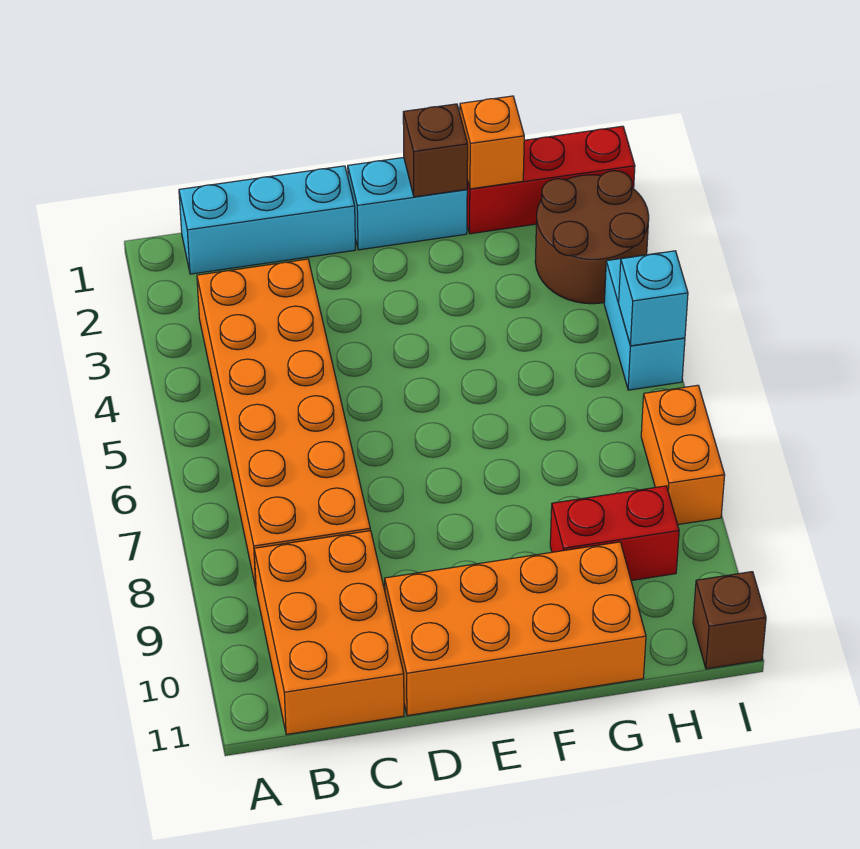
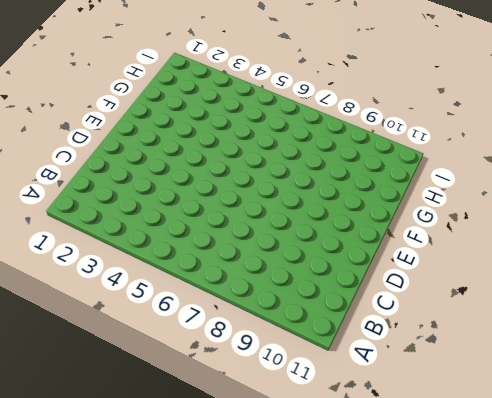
none -> cyan brick B1:D1 level 1
none -> orange brick B3:C8 level 1
none -> orange brick B9:C11 level 1

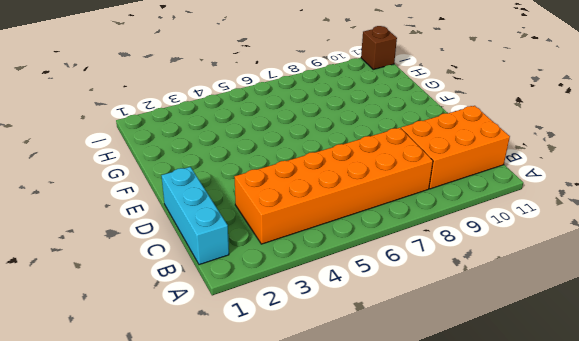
none -> orange brick D10:G11 level 1
none -> cyan brick E1:F1 level 1
none -> red brick G1:I1 level 1

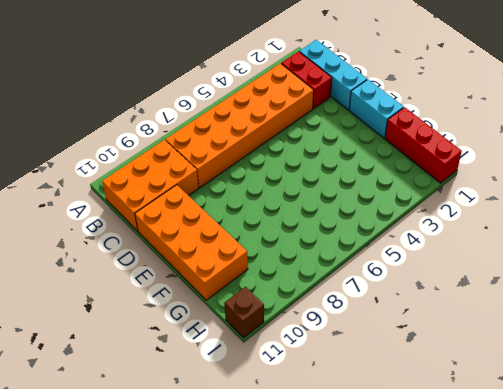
red brick B2:C2 level 1 -> red brick G9:H9 level 1
none -> brown round brick H2:I3 level 1
none -> cyan brick I4:I5 level 1
none -> orange brick I7:I8 level 1

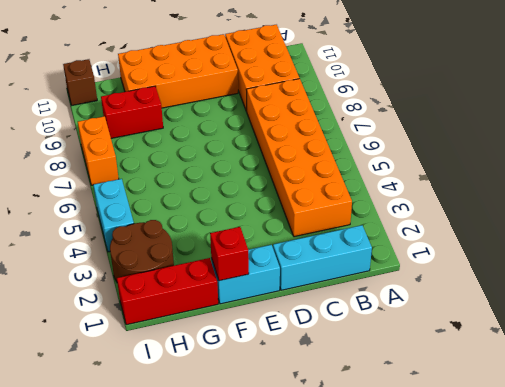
red brick F1 level 2 -> brown brick F1 level 2
none -> orange brick G1 level 2
none -> cyan brick I5 level 2

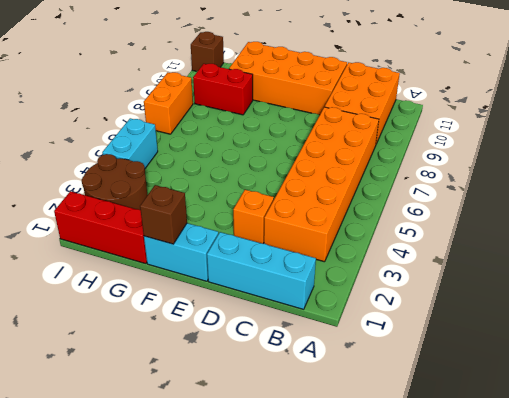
orange brick D3 level 1 -> orange brick G1 level 2
none -> cyan brick I5 level 2

